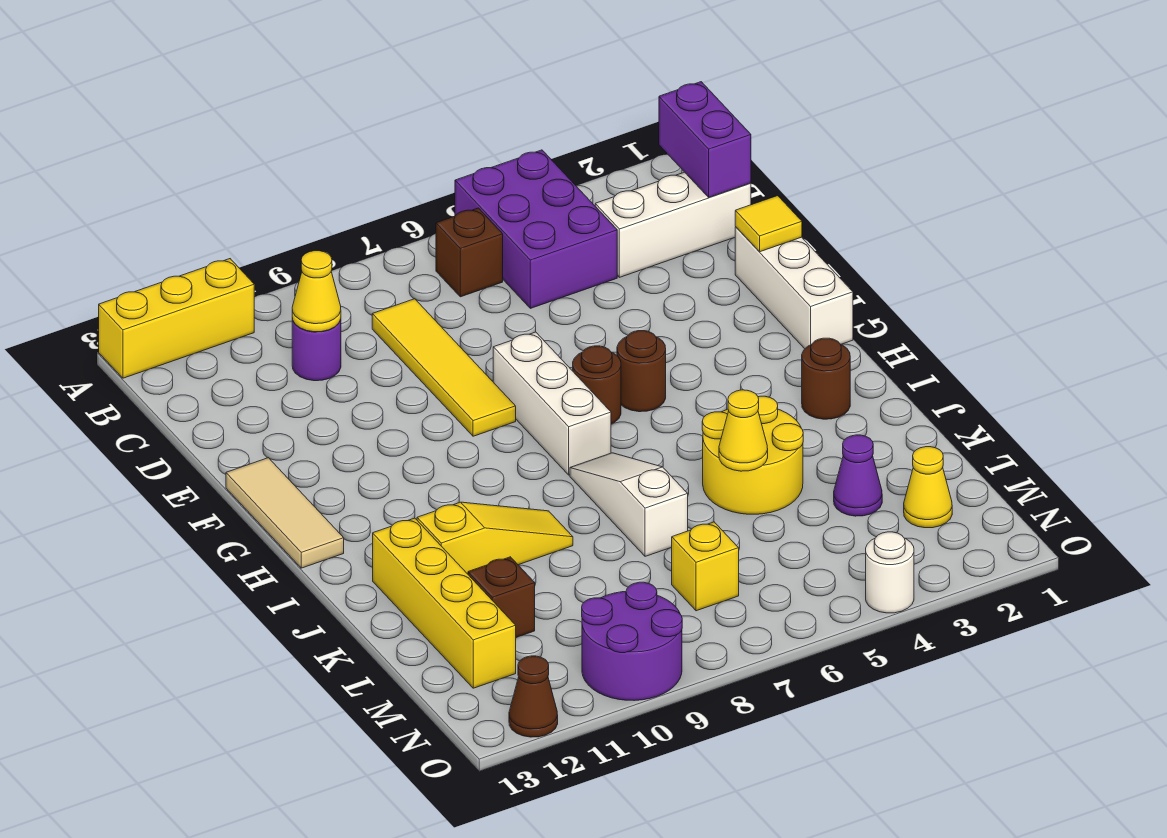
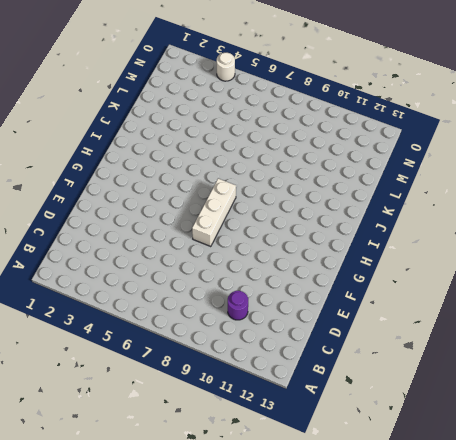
none -> purple brick A4:C5 level 1
none -> yellow brick A11:A13 level 1
none -> brown brick B6 level 1

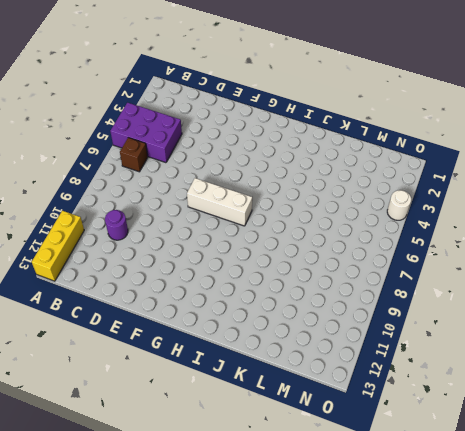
none -> white brick C1:C3 level 1
none -> yellow tile C8:F8 level 1
none -> white brick E1:G1 level 1

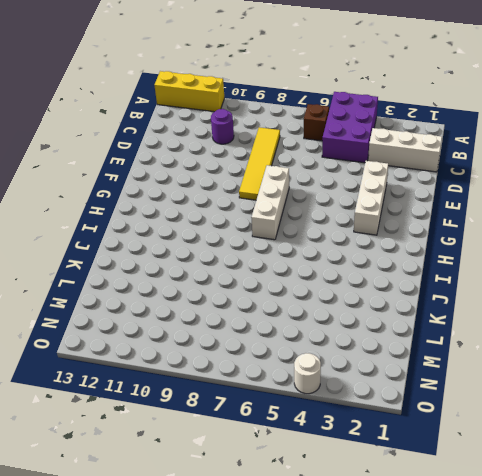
white brick E3:G3 level 1 -> white brick E1:G1 level 1
none -> tan tile F13:H13 level 1
none -> brown round brick G5 level 1
none -> brown round brick G6 level 1

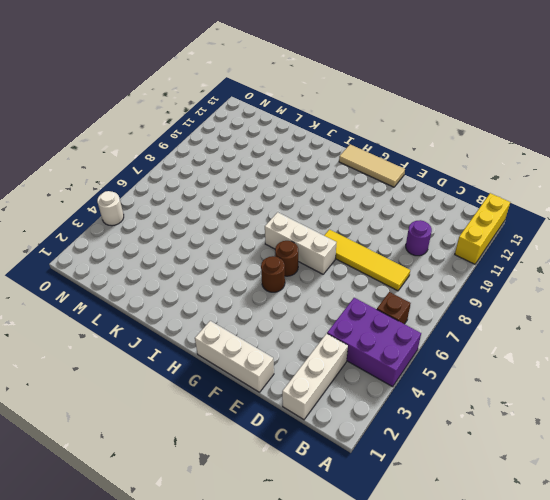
none -> brown round brick I2 level 1
none -> white slope I7:K7 level 1 top K
none -> yellow round brick J4:K5 level 1

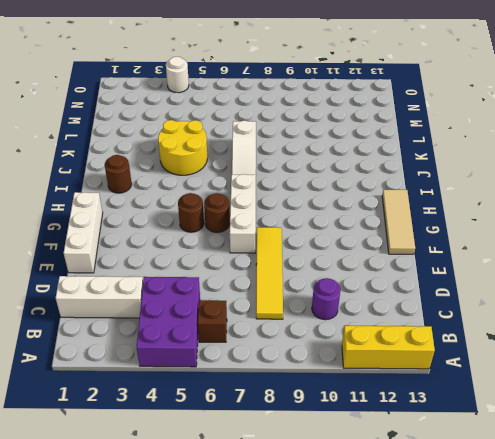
none -> yellow slope J9:J11 level 1 top 11
none -> yellow brick J12:M12 level 1
none -> purple cone L3 level 1

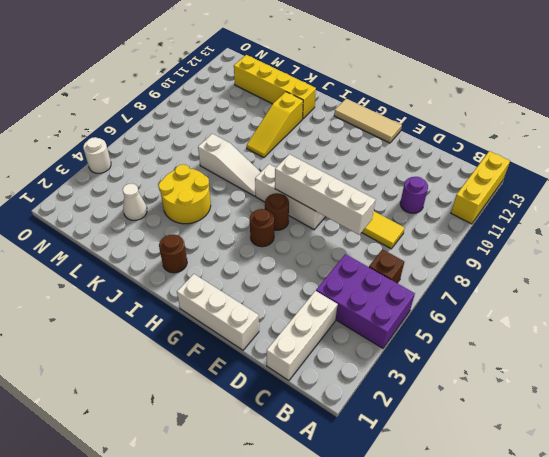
white brick D7:G7 level 2 -> none
white cone L3 level 1 -> purple cone L3 level 1
none -> brown brick L11 level 1
none -> yellow cone M2 level 1
none -> yellow brick M7 level 1

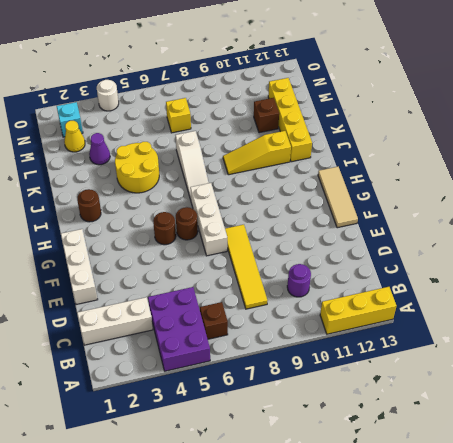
cyan brick N2 level 1 -> none
none -> purple round brick N9:O10 level 1
none -> brown cone O12 level 1
none -> purple brick B1:C1 level 2

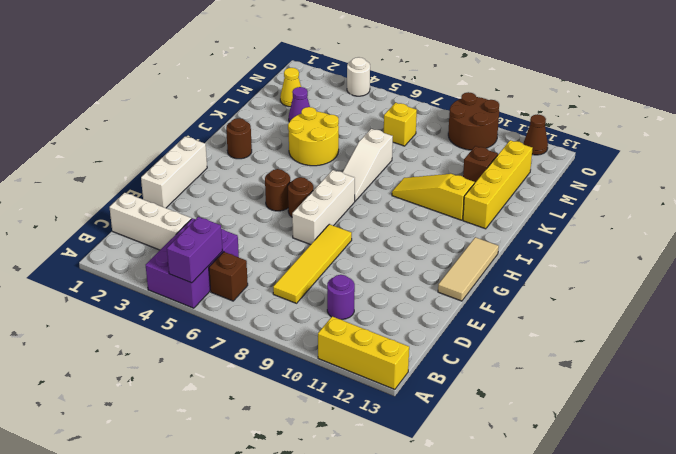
purple brick A5:B5 level 2 -> purple brick B1:C1 level 2
brown round brick N9:O10 level 1 -> purple round brick N9:O10 level 1
none -> yellow cone C10 level 2
none -> yellow tile E1 level 2
none -> yellow cone K5 level 2

